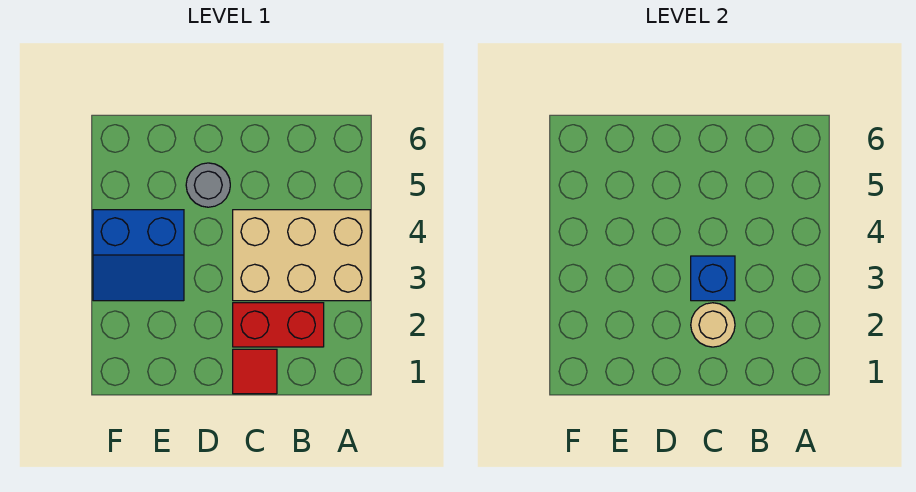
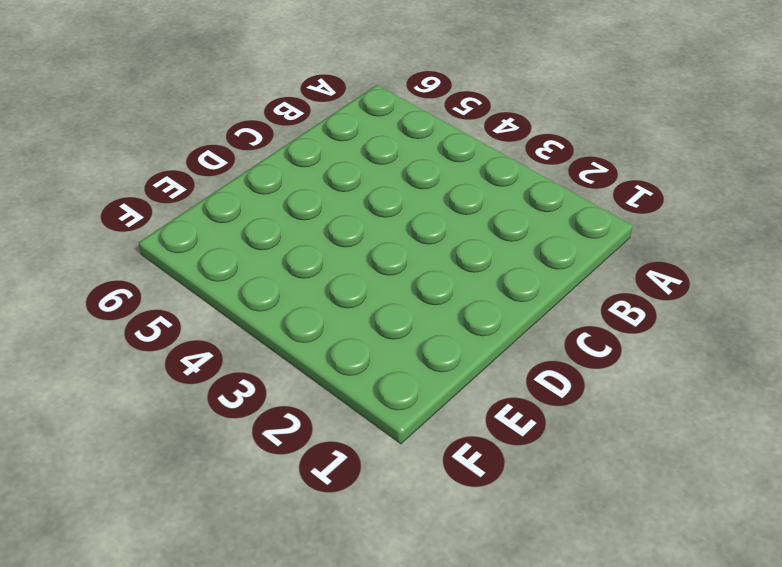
none -> tan brick A3:C4 level 1
none -> red brick B2:C2 level 1

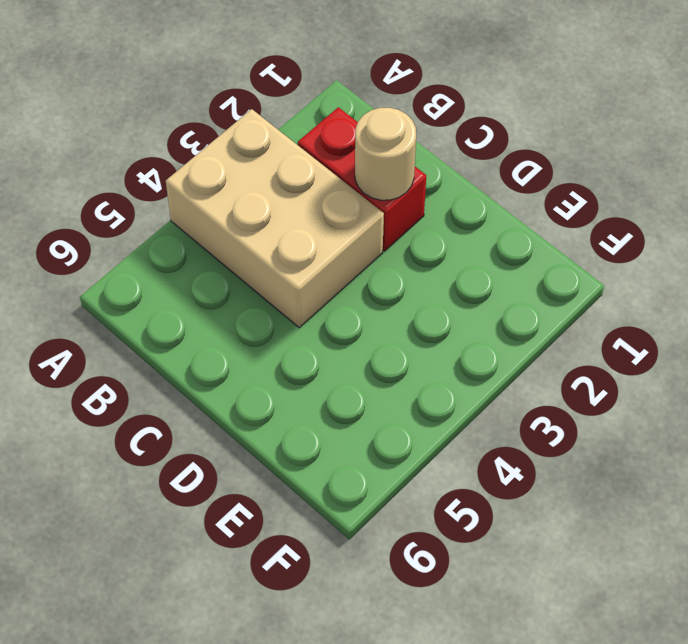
none -> red tile C1 level 1
none -> grey round brick D5 level 1

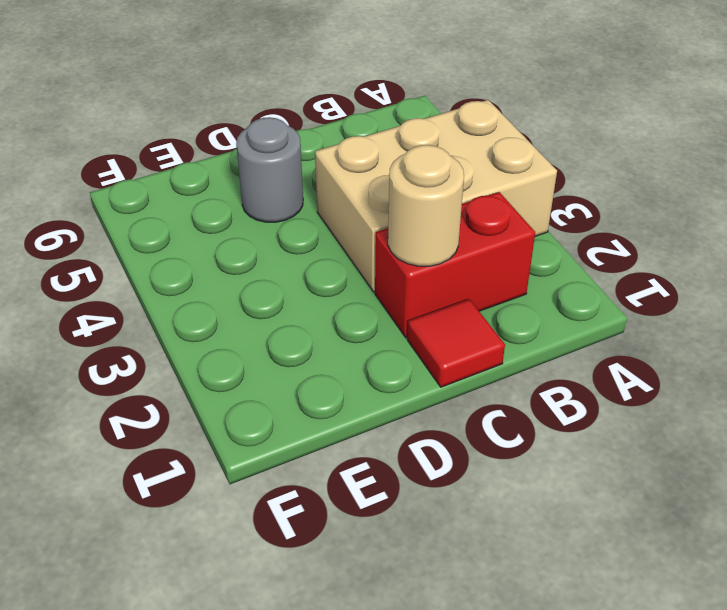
none -> blue slope E3:F4 level 1 top 4
none -> blue brick C3 level 2

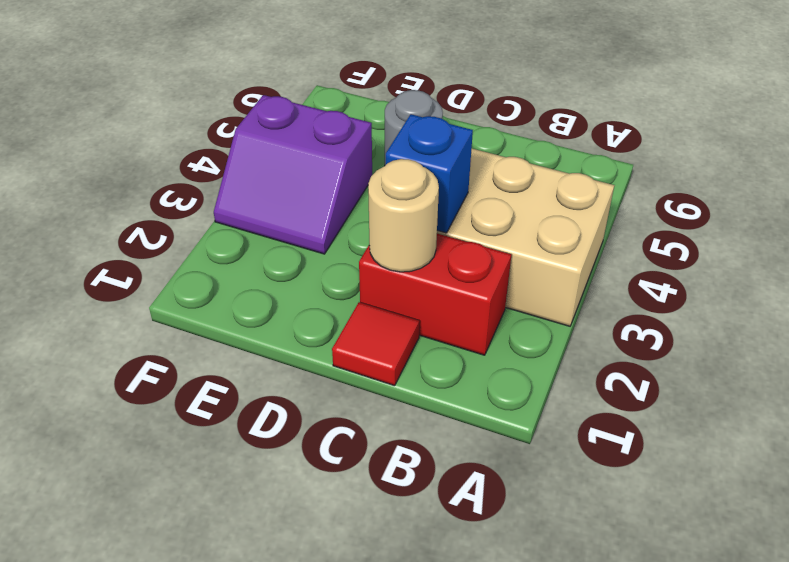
purple slope E3:F4 level 1 top 4 -> blue slope E3:F4 level 1 top 4

